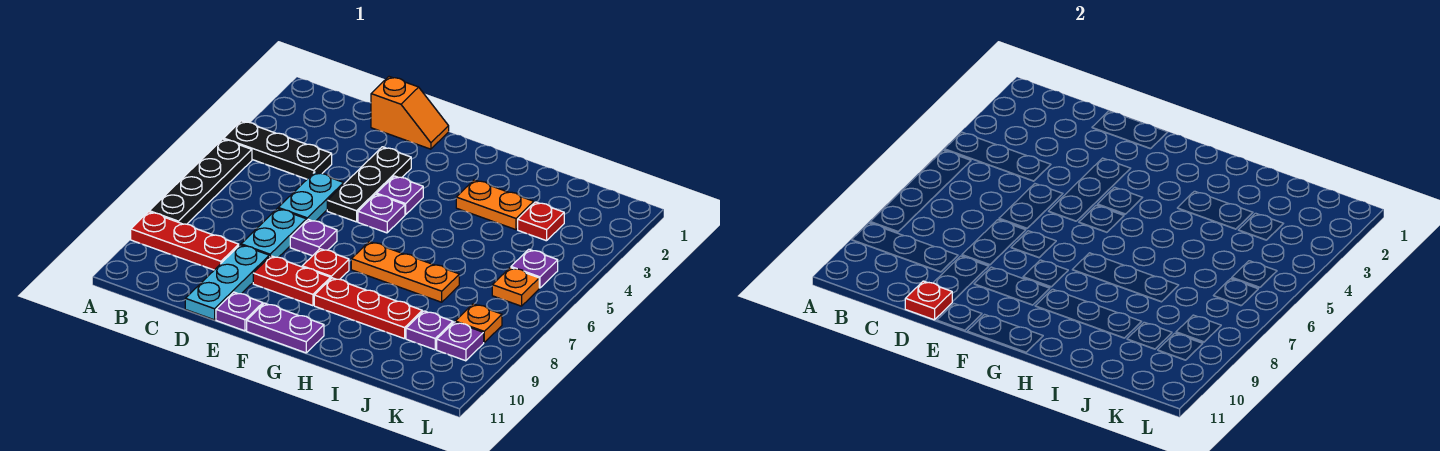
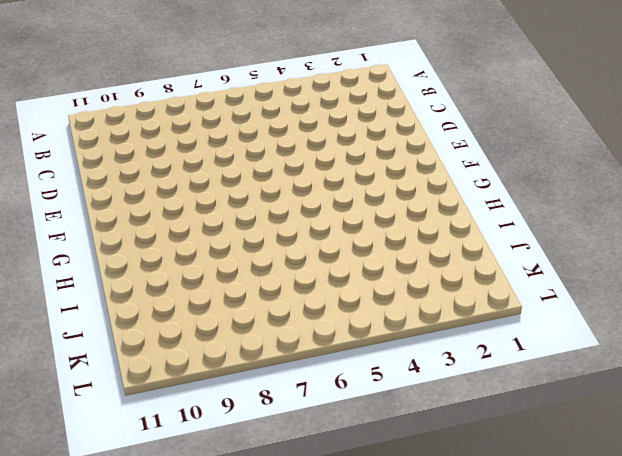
none -> black plate A4:C4 level 1
none -> black plate A5:A8 level 1
none -> red plate A9:C9 level 1

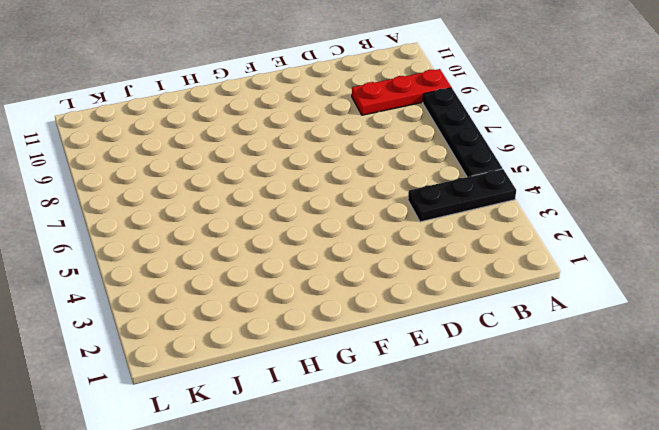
none -> orange slope D1:E1 level 1 top D
none -> cyan plate D5:D6 level 1
none -> cyan plate D7:D8 level 1

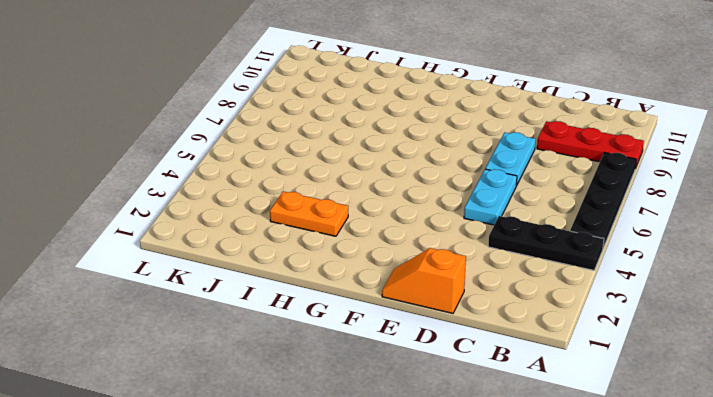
none -> cyan plate D9:D11 level 1
none -> black plate E3:E5 level 1
none -> purple plate E7 level 1

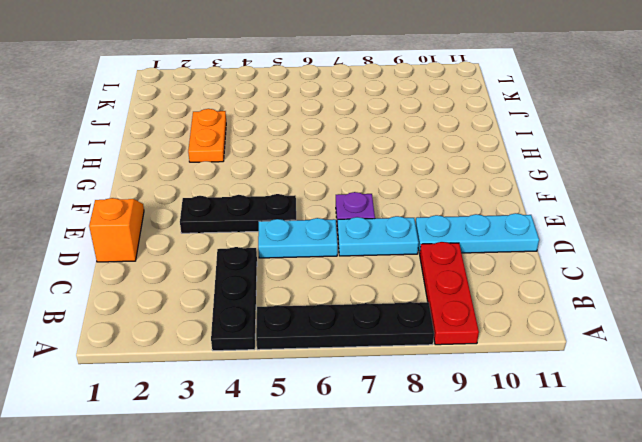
none -> red plate E9:F9 level 1
none -> purple plate E11 level 1
none -> purple plate F4 level 1

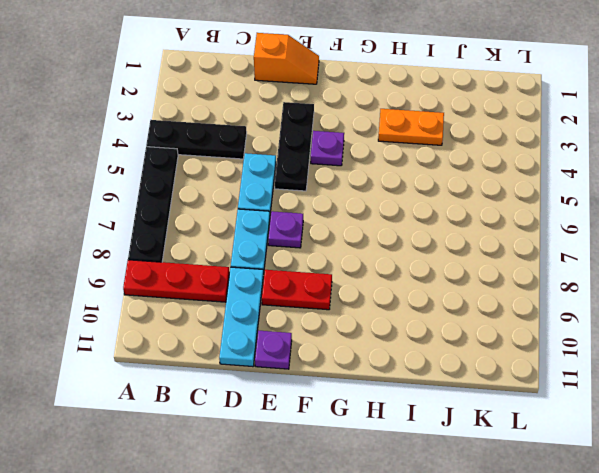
none -> purple plate F5 level 1
none -> red plate F8 level 1
none -> purple plate F11:G11 level 1

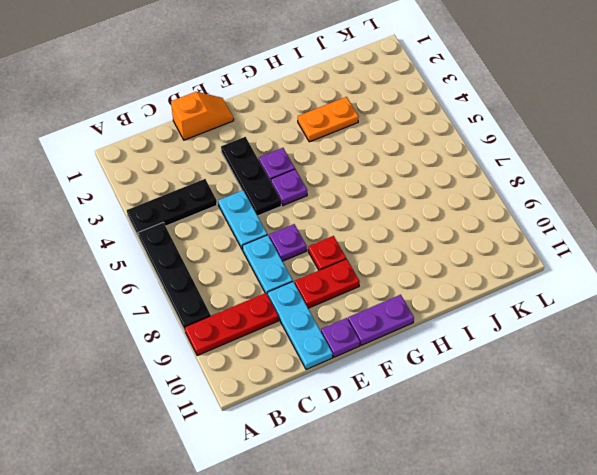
none -> orange plate G7:I7 level 1
none -> red plate G9:I9 level 1
none -> red plate J3 level 1

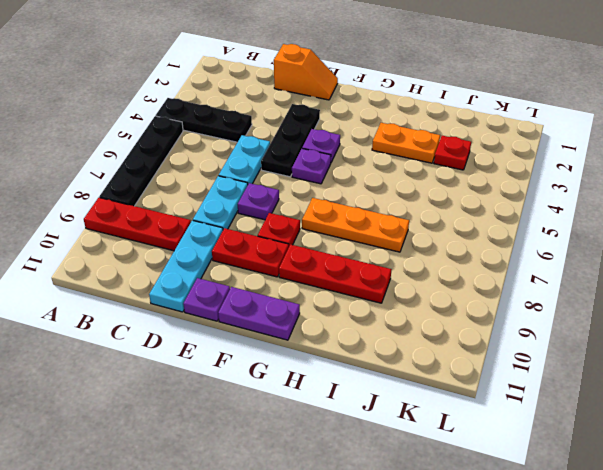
none -> purple plate J9 level 1
none -> purple plate K5 level 1
none -> orange plate K6 level 1

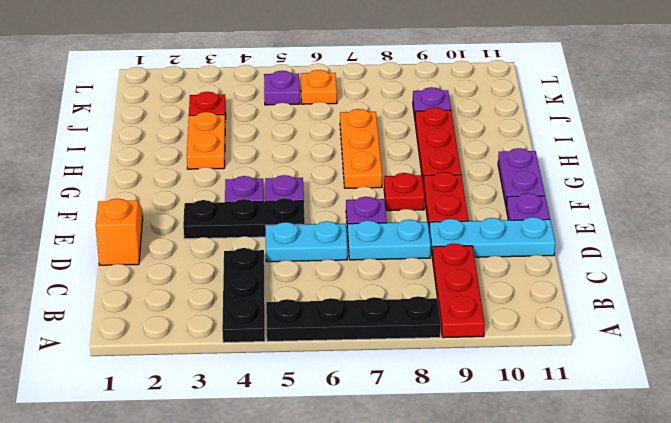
none -> orange plate K8 level 1
none -> purple plate K9 level 1
none -> red plate D11 level 2

